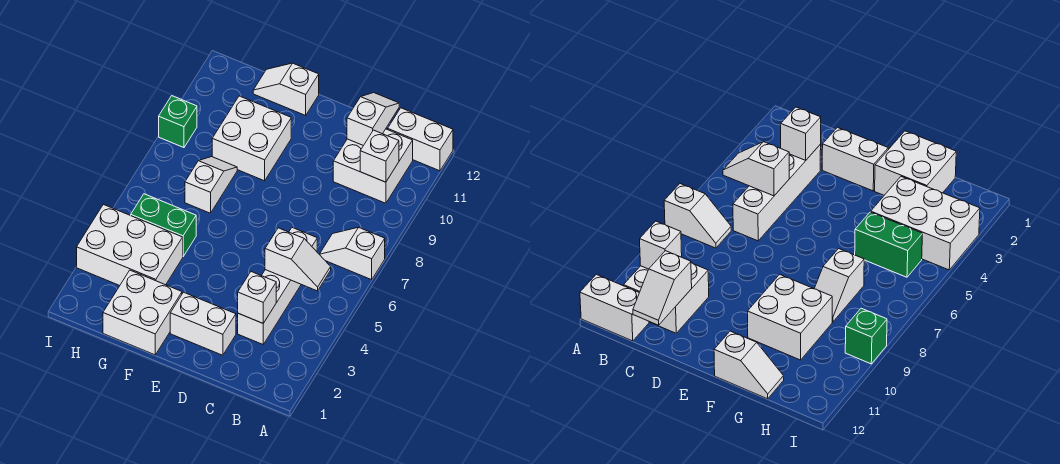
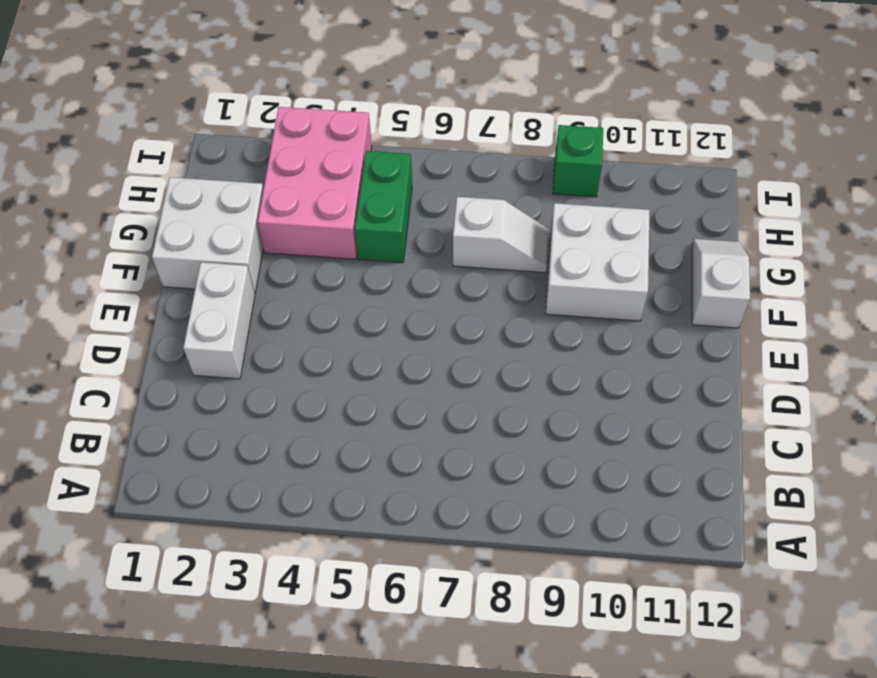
pink brick G3:I4 level 1 -> white brick G3:I4 level 1
none -> white slope A7:B7 level 1 top A
none -> white brick A12:B12 level 1
none -> white brick B10:C11 level 1

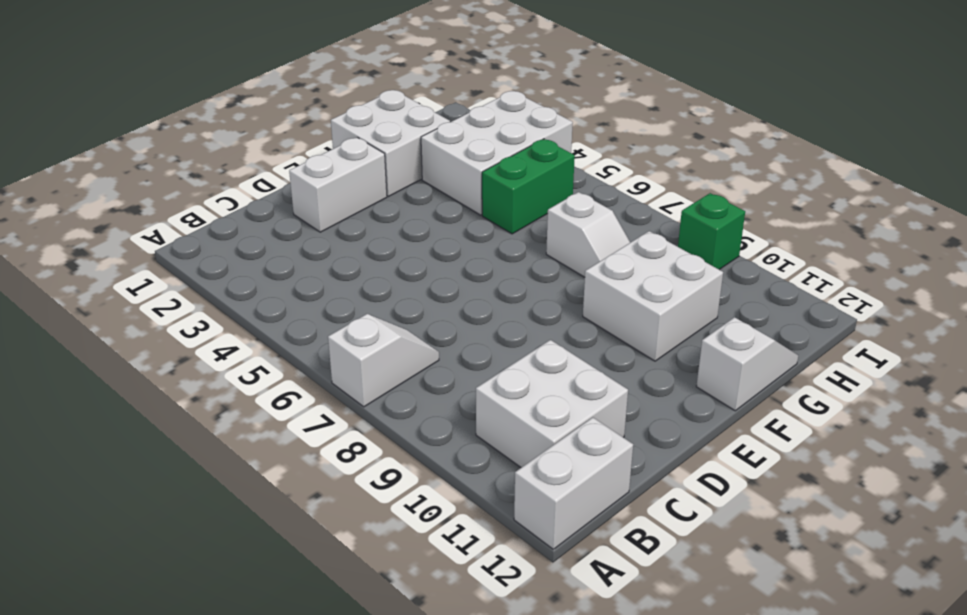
none -> white brick C3:C6 level 1
none -> white slope B5:C5 level 2 top C
none -> white brick B10 level 2

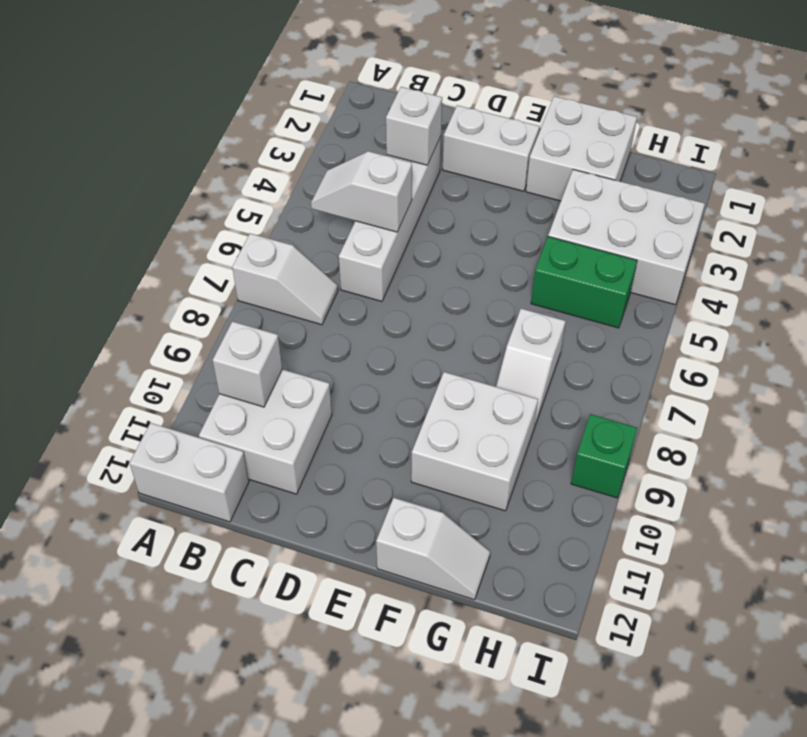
none -> white slope C11:C12 level 2 top 11

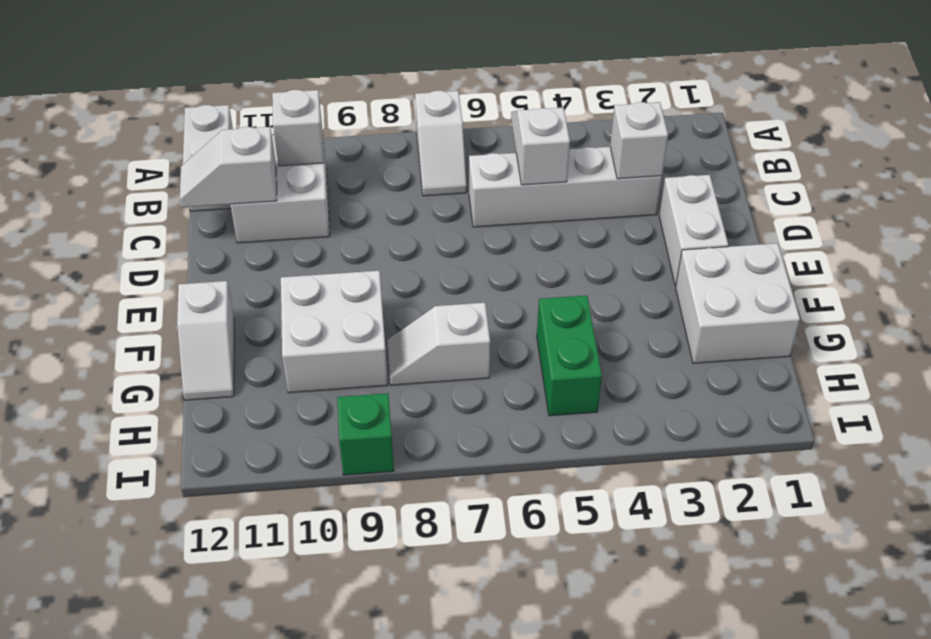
none -> white brick G3:I4 level 1

